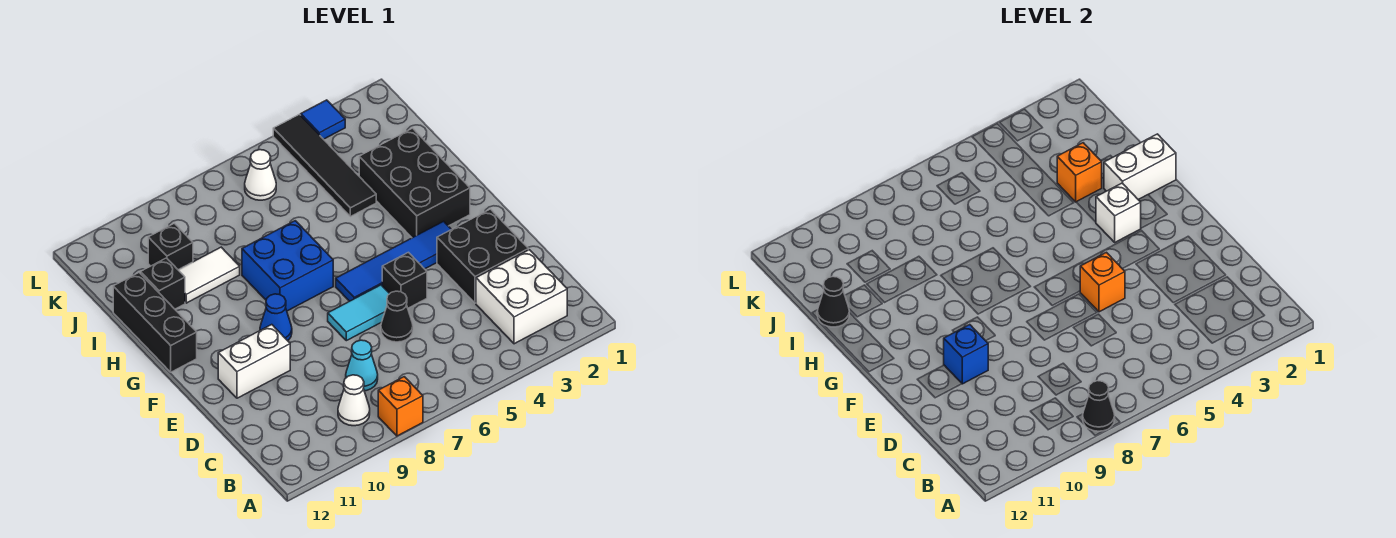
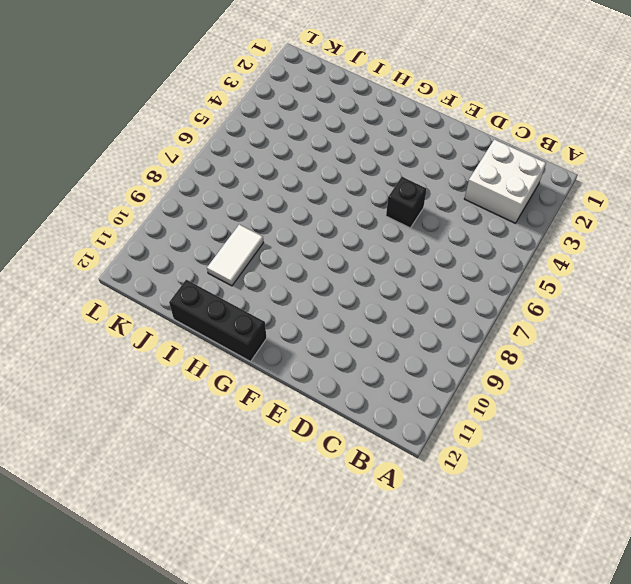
none -> orange brick A8 level 1
none -> white cone B9 level 1
none -> cyan cone C8 level 1

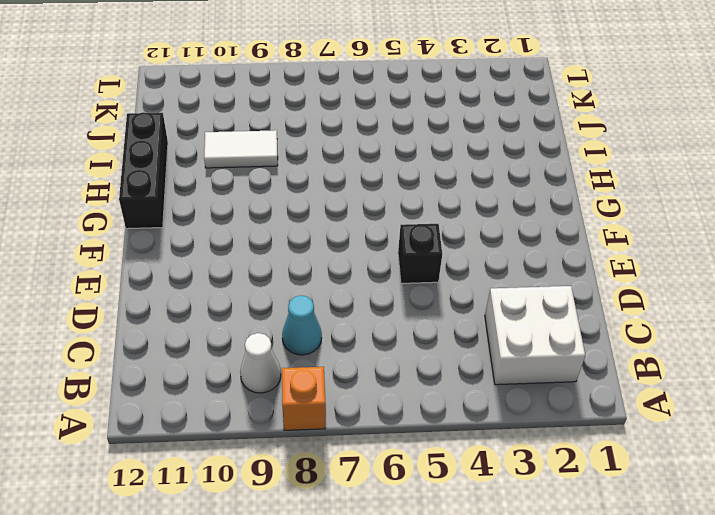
none -> black brick D2:E3 level 1
none -> black cone D6 level 1
none -> cyan tile E6:E7 level 1

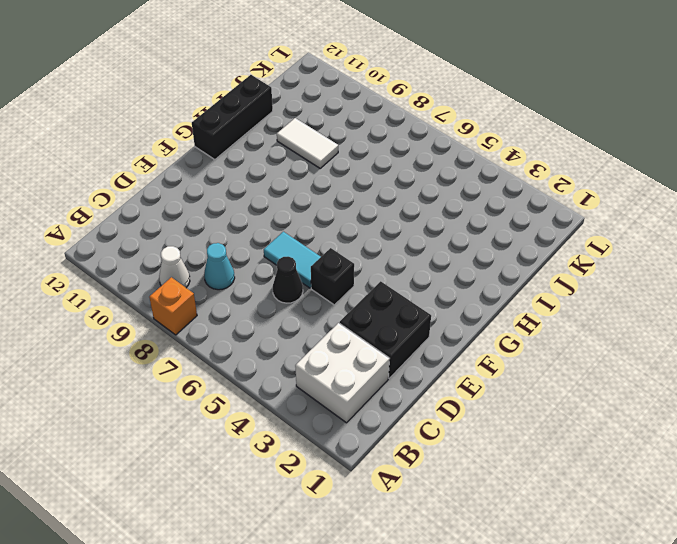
none -> white brick E10:E11 level 1
none -> blue tile F3:F6 level 1
none -> blue cone F9 level 1

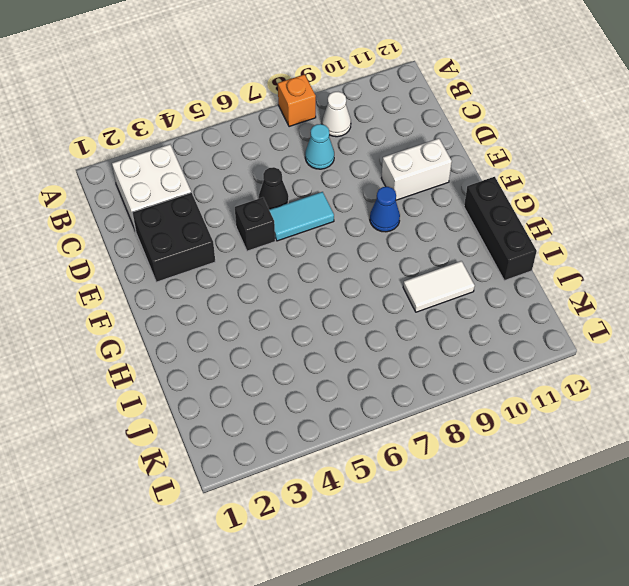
none -> blue tile F3:F6 level 1
none -> black brick G2:I3 level 1
none -> blue brick G7:H8 level 1

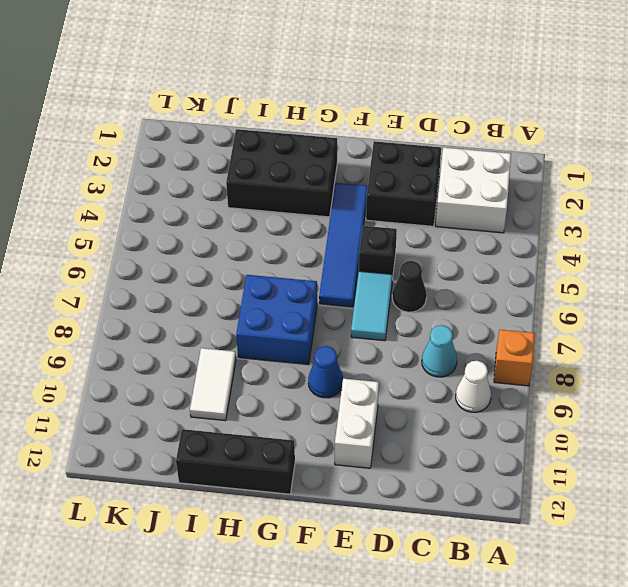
none -> black tile I4:L4 level 1
none -> black brick I11 level 1
none -> black brick J10 level 1

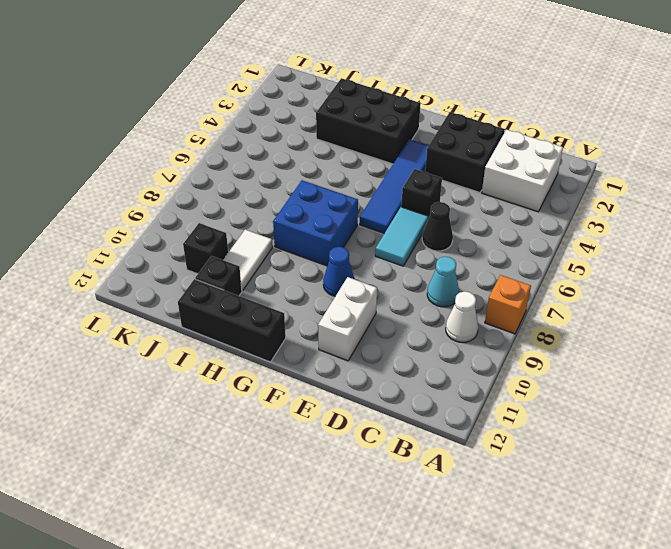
none -> black tile I4:L4 level 1
none -> white cone K6 level 1
none -> blue tile L3 level 1

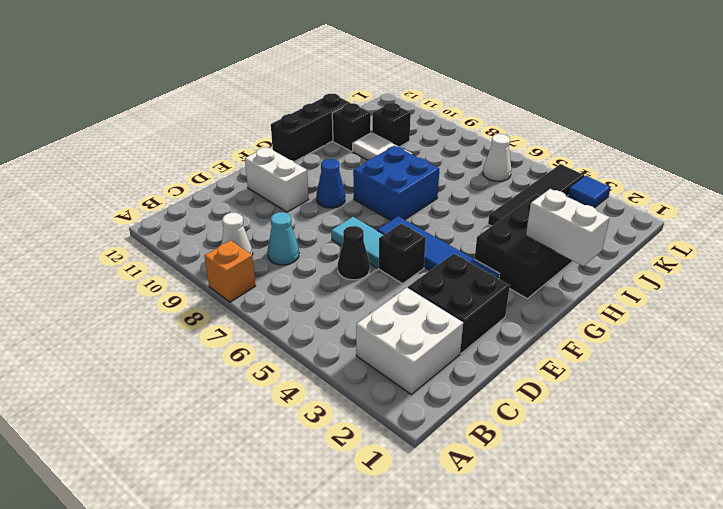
none -> black cone A8 level 2
none -> orange brick E5 level 2
none -> blue brick E10 level 2

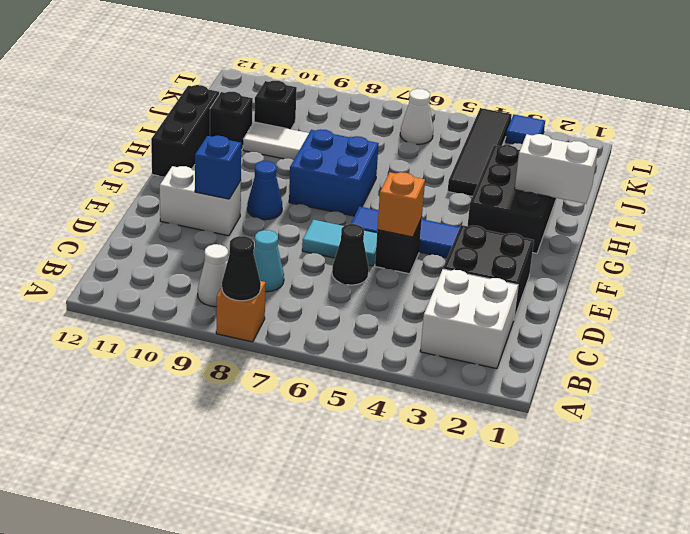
none -> white brick G3 level 2
none -> orange brick I3 level 2
none -> black cone I12 level 2

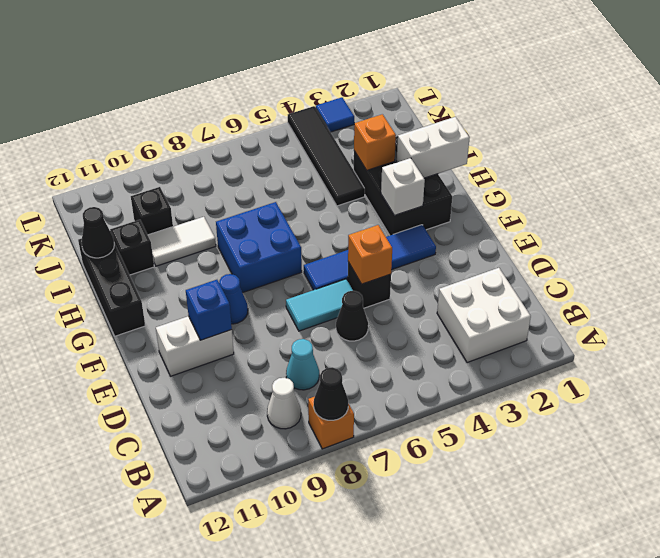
none -> black brick D2:E3 level 1
none -> white cone K6 level 1

